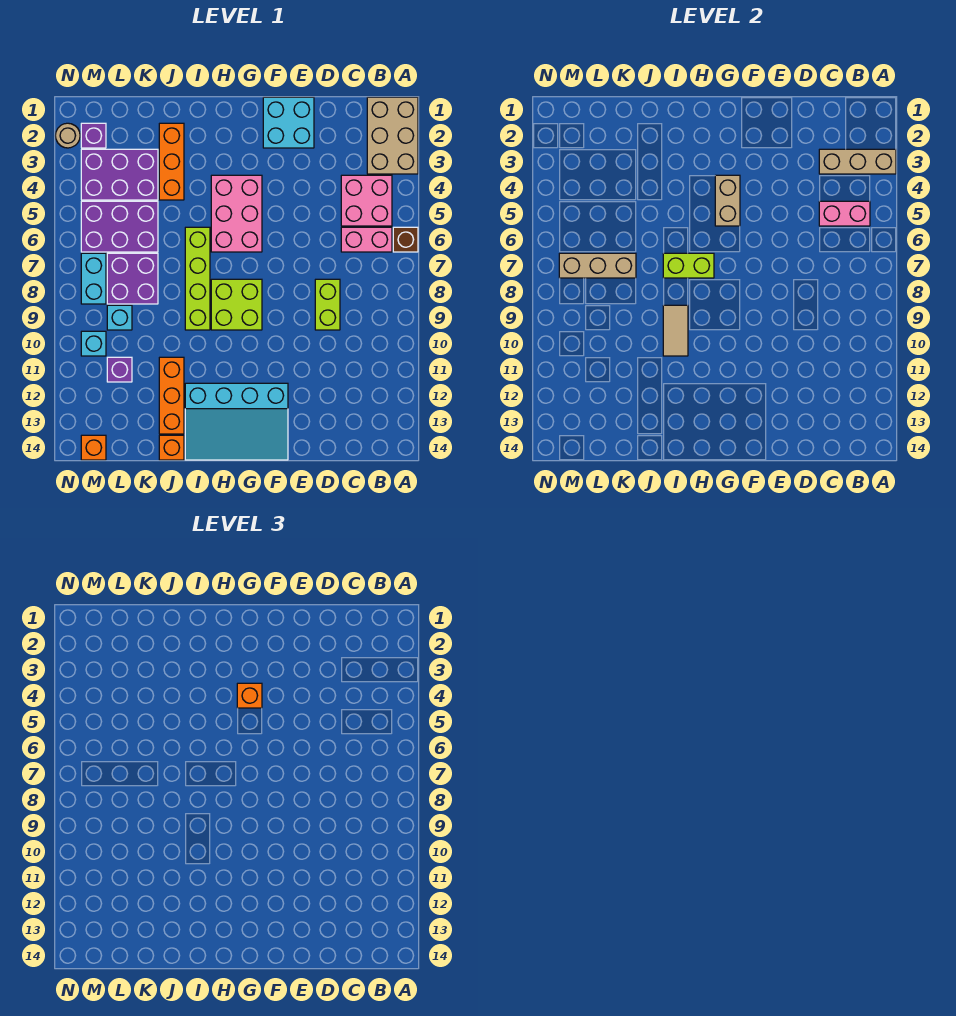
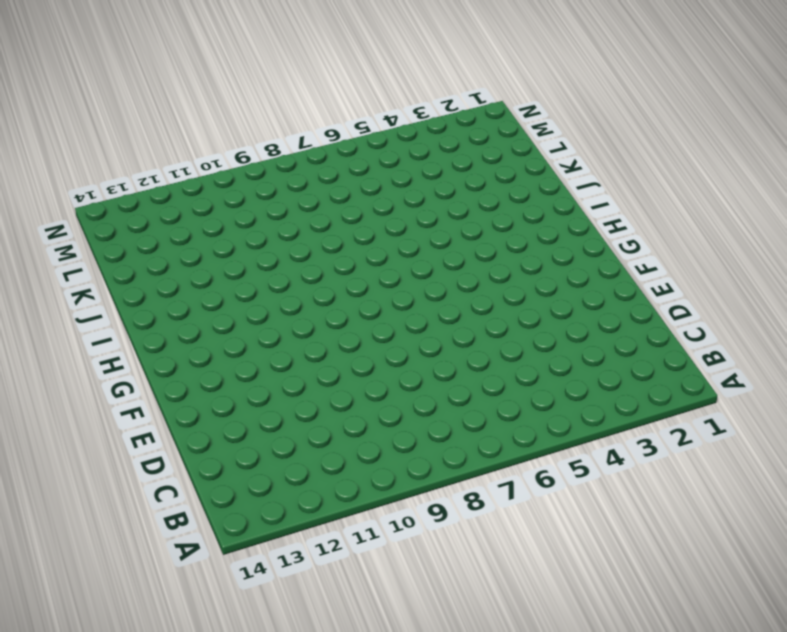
none -> tan brick A1:B3 level 1
none -> brown brick A6 level 1
none -> pink brick B4:C5 level 1
none -> pink brick B6:C6 level 1

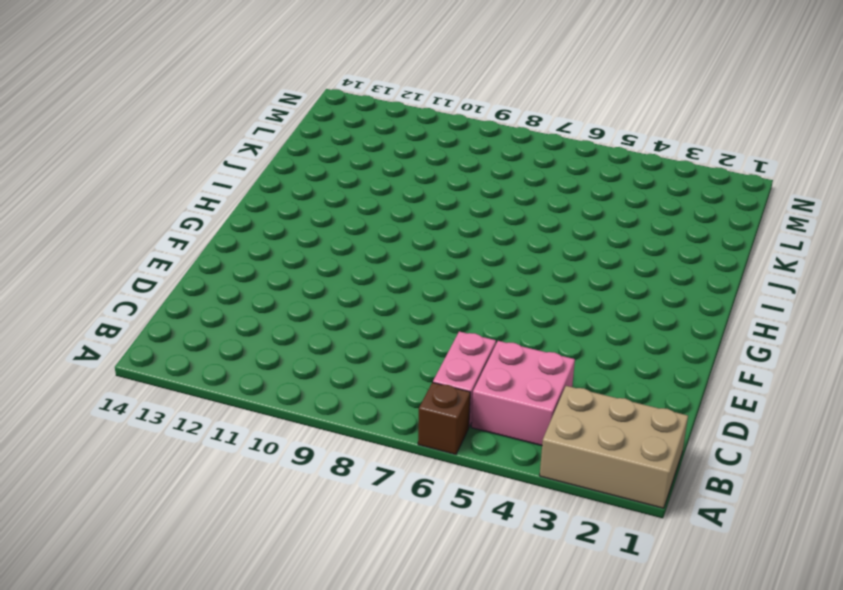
none -> lime brick D8:D9 level 1
none -> cyan brick E1:F2 level 1
none -> cyan slope F12:I14 level 1 top 12
none -> pink brick G4:H6 level 1

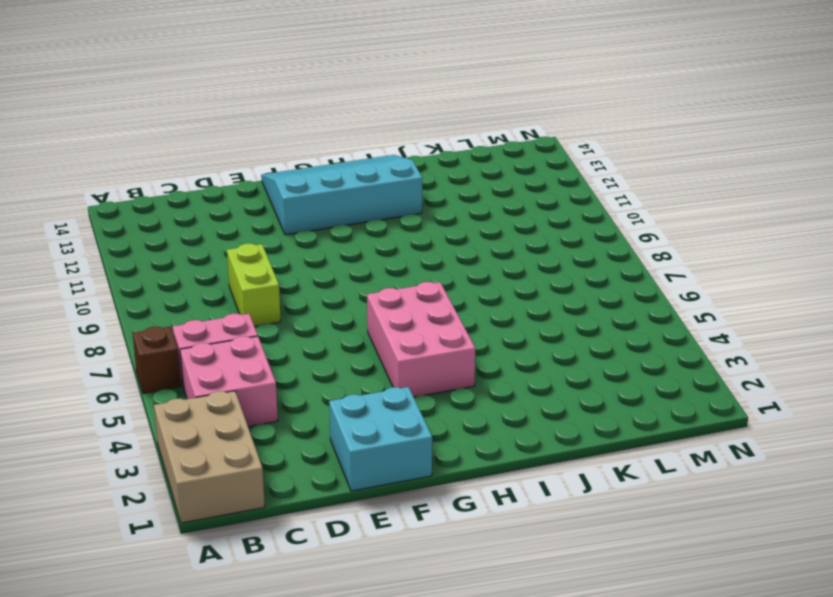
none -> lime brick G8:H9 level 1
none -> lime brick I6:I9 level 1
none -> orange brick J2:J4 level 1
none -> orange brick J11:J13 level 1

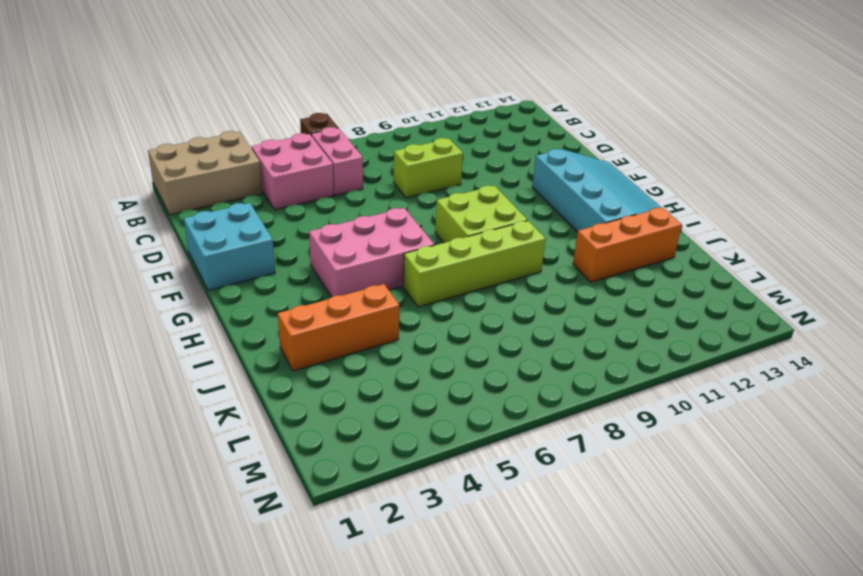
none -> orange brick J14 level 1
none -> purple brick K3:M4 level 1
none -> purple brick K5:M6 level 1
none -> purple brick K7:L8 level 1

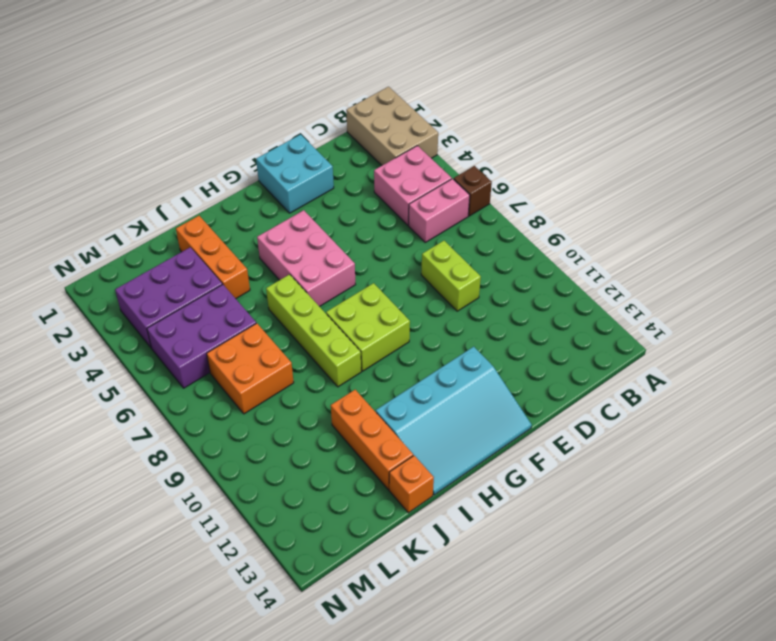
orange brick K7:L8 level 1 -> purple brick K7:L8 level 1
none -> cyan brick L9 level 1
none -> purple brick L11 level 1
none -> purple brick M2 level 1
none -> cyan brick M7:M8 level 1

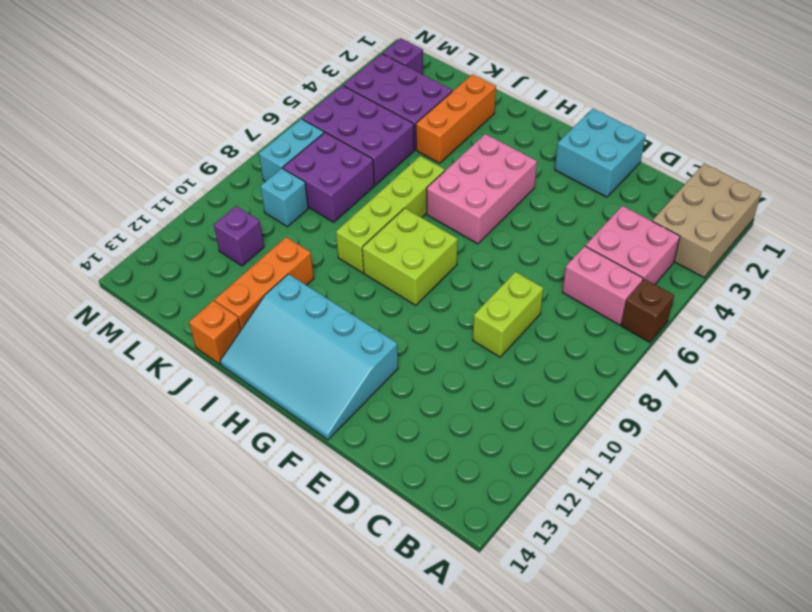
none -> cyan brick M10 level 1
none -> orange brick M14 level 1
none -> tan round brick N2 level 1
none -> tan brick A3:C3 level 2

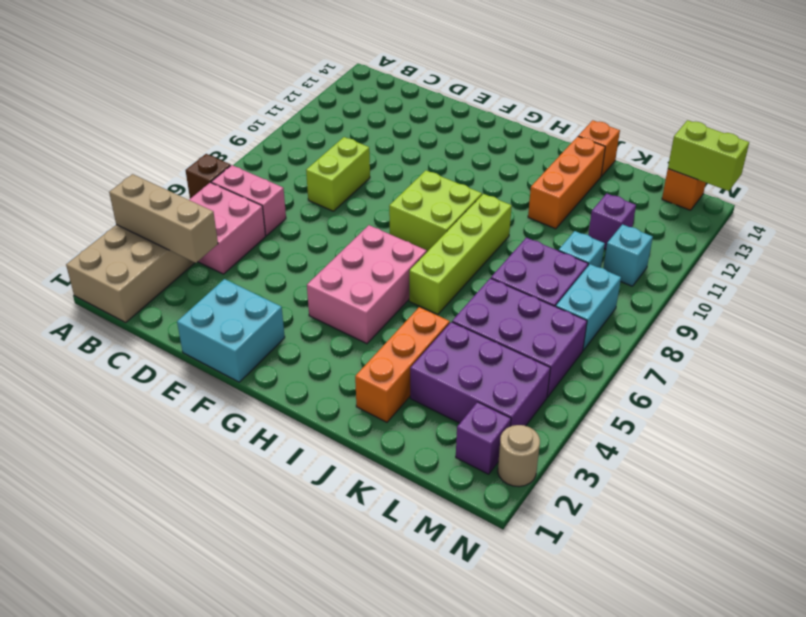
lime brick M14:N14 level 2 -> lime brick H7:I7 level 2
none -> cyan slope F12:I14 level 1 top 12
none -> pink brick B5:C5 level 2
none -> tan brick G4:G5 level 2
none -> tan tile I9:I10 level 2

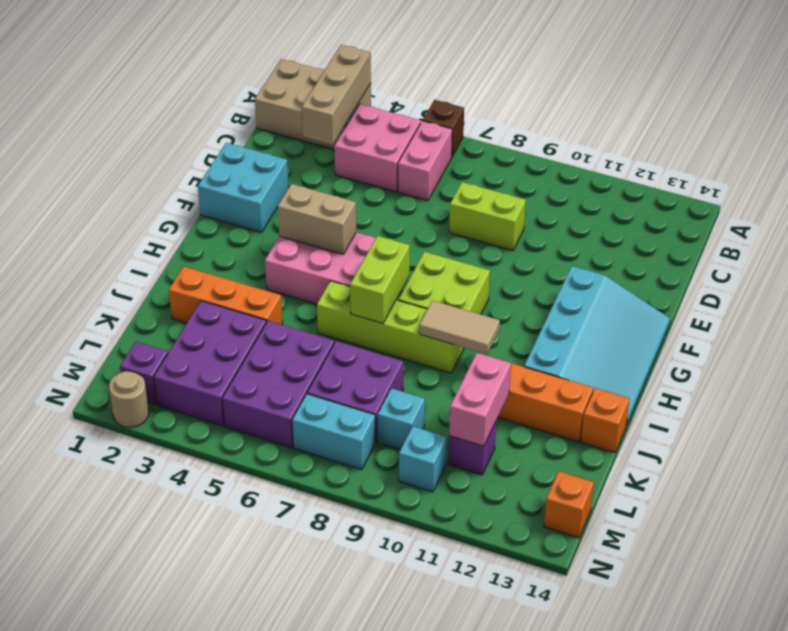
pink brick K11:L11 level 2 -> pink brick B5:C5 level 2
none -> tan brick K7:M7 level 2
none -> orange brick G4 level 3

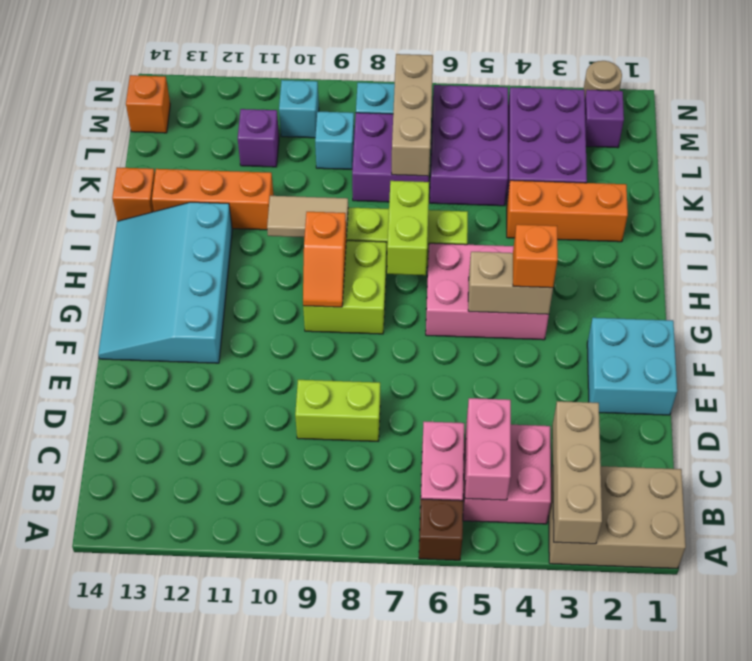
orange slope G9:H9 level 2 top H -> none

